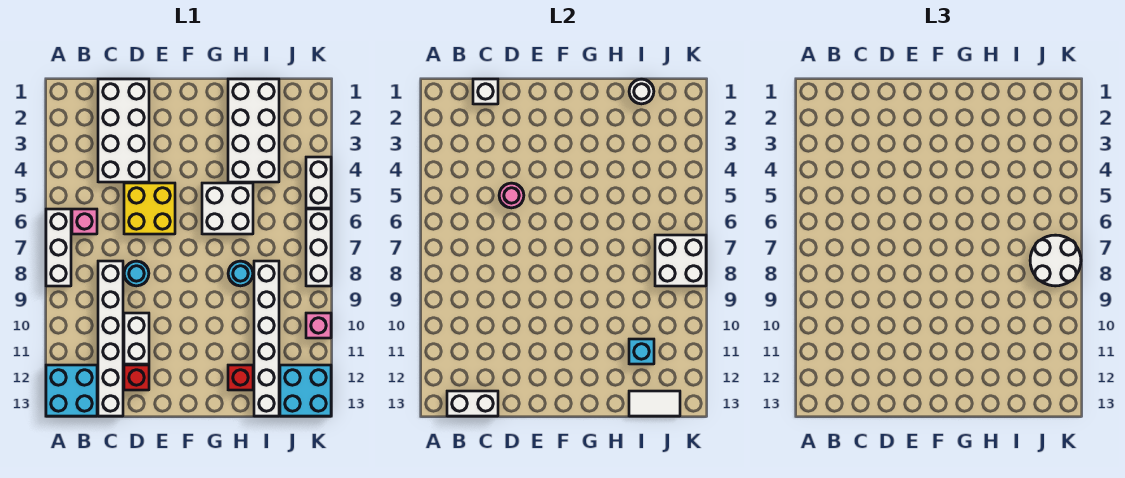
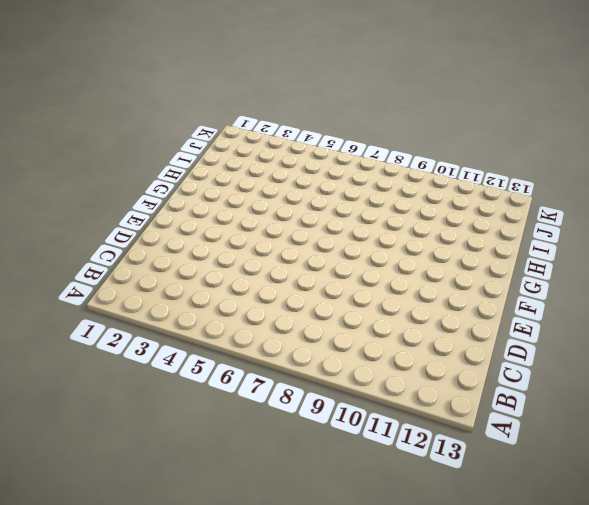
none -> white brick A6:A8 level 1
none -> cyan brick A12:B13 level 1
none -> pink brick B6 level 1

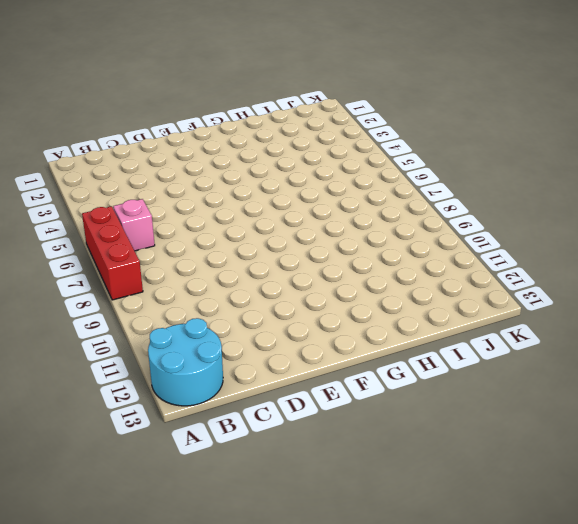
red brick A6:A8 level 1 -> white brick A6:A8 level 1
cyan round brick A12:B13 level 1 -> cyan brick A12:B13 level 1
none -> white brick C1:D4 level 1
none -> white brick C8:C13 level 1
none -> yellow brick D5:E6 level 1

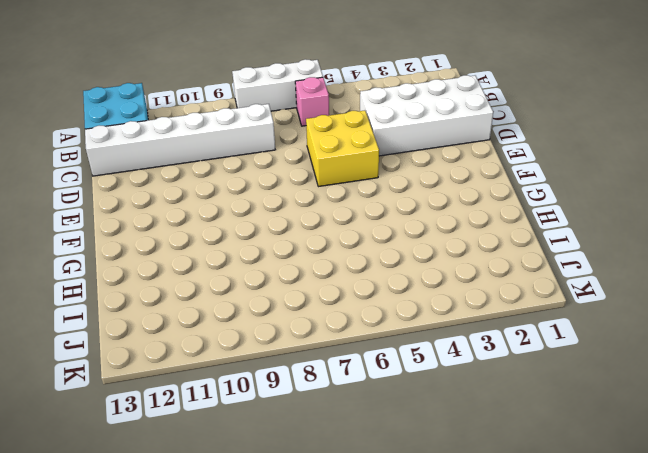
none -> cyan round brick D8 level 1
none -> white brick D10:D11 level 1
none -> red brick D12 level 1

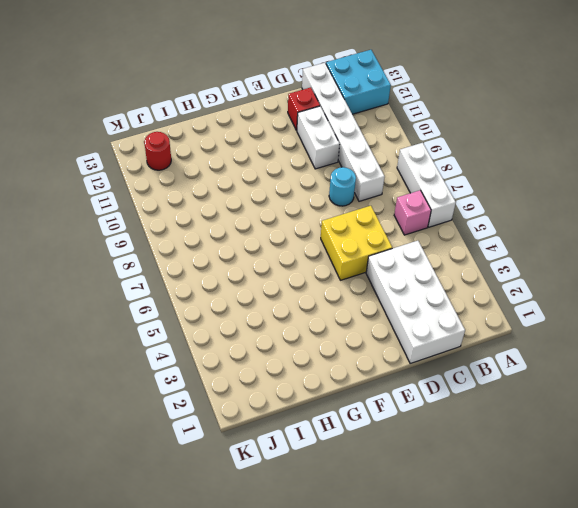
red round brick J12 level 1 -> cyan brick J12:K13 level 1
none -> white brick G5:H6 level 1
none -> white brick H1:I4 level 1
none -> cyan round brick H8 level 1

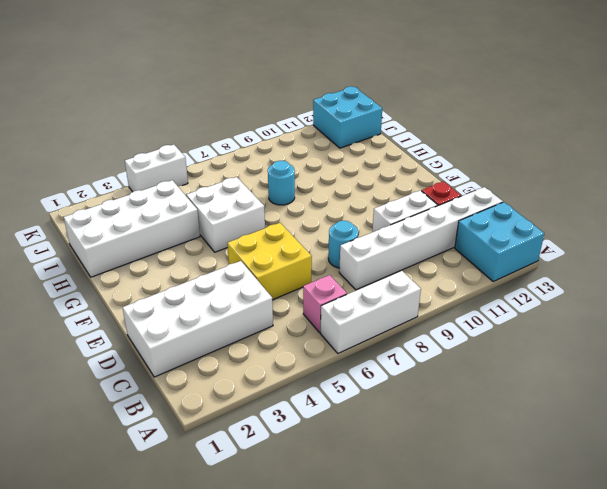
none -> red brick H12 level 1
none -> white brick I8:I13 level 1
none -> white brick K6:K8 level 1

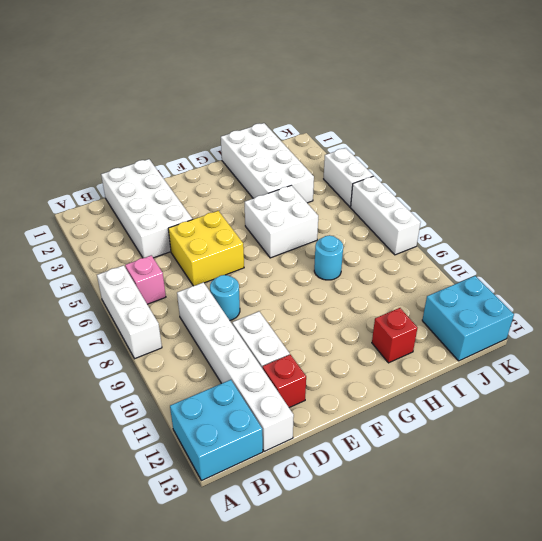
none -> white brick I8:I13 level 1
none -> pink brick K10 level 1
none -> white brick B13:C13 level 2

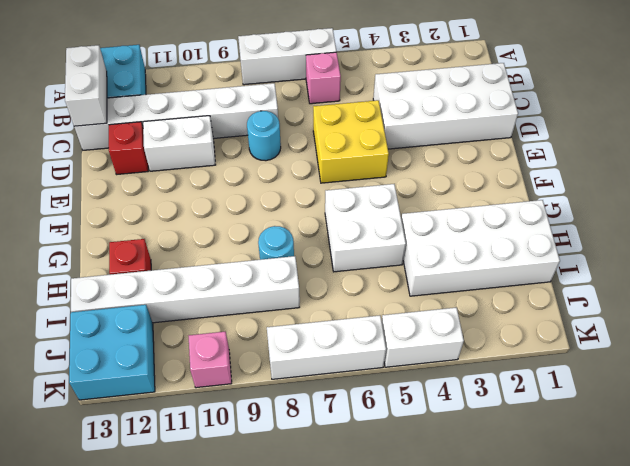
none -> white brick C1 level 2
none -> pink round brick D5 level 2
none -> white round brick I1 level 2

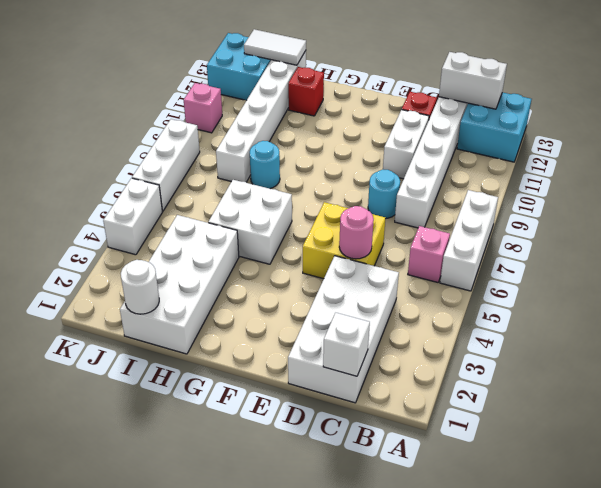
none -> cyan brick I11 level 2
none -> white brick J7:K8 level 2
none -> white round brick J7:K8 level 3

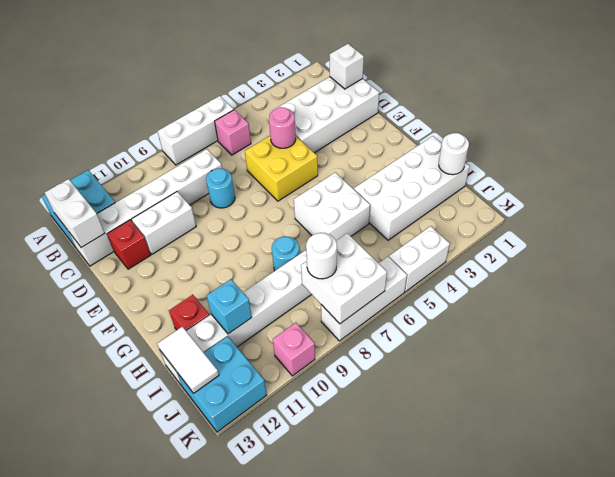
white round brick J8 level 3 -> white round brick J7:K8 level 3

